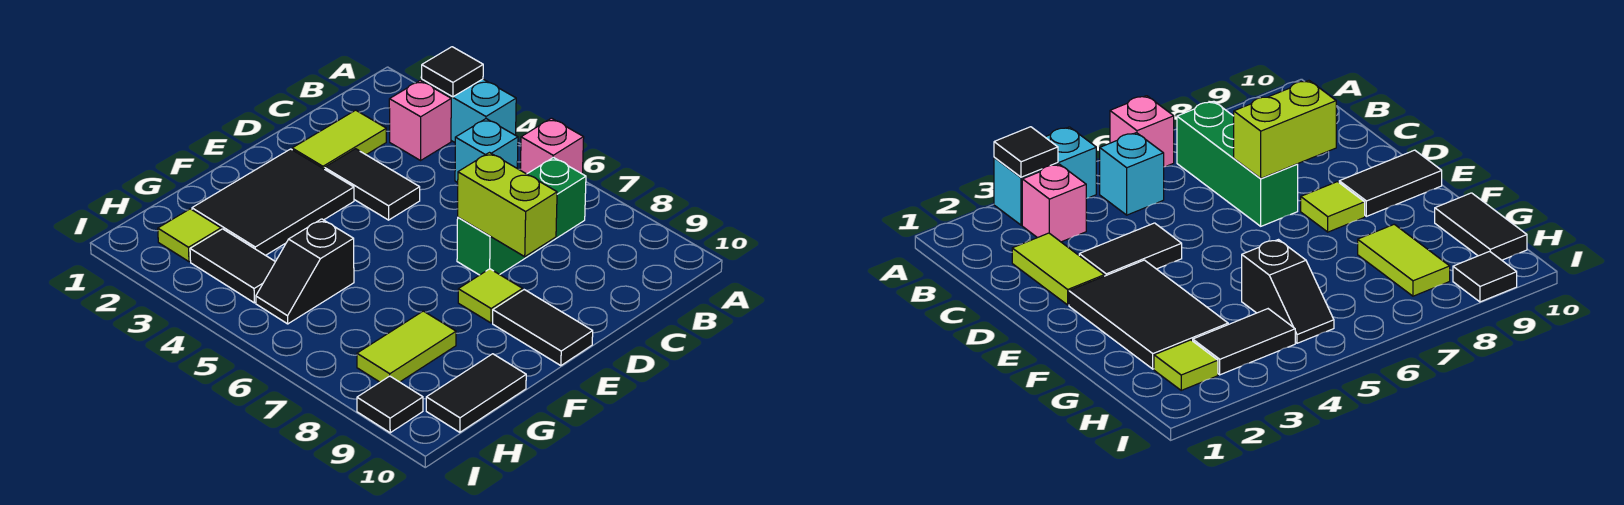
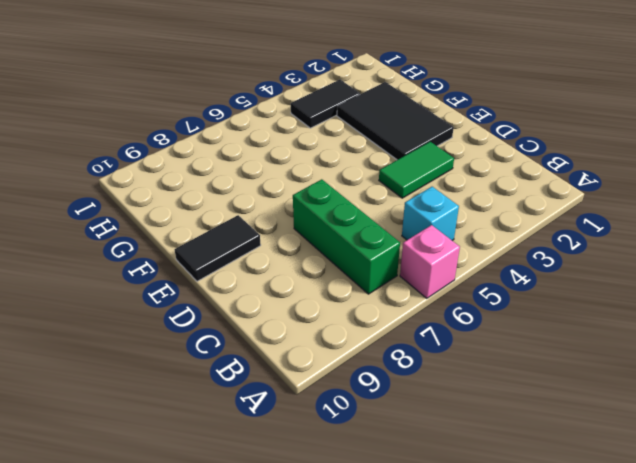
green tile D3:D4 level 1 -> black tile D3:D4 level 1
none -> cyan brick A3:A4 level 1
none -> pink brick B3 level 1
none -> lime tile C2:D2 level 1

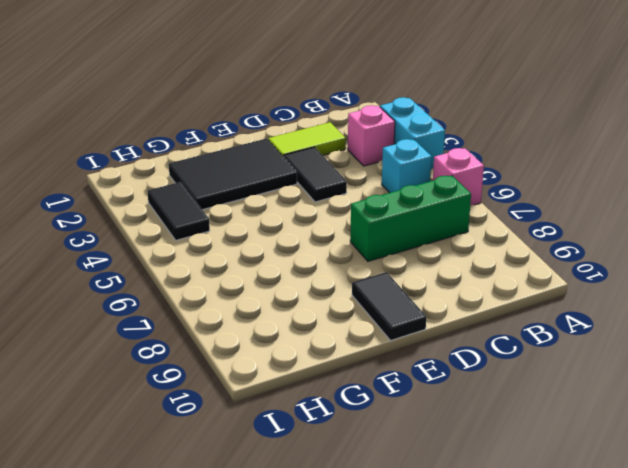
none -> lime tile E8 level 1
none -> black slope G5:H5 level 1 top G
none -> lime tile G8:H8 level 1

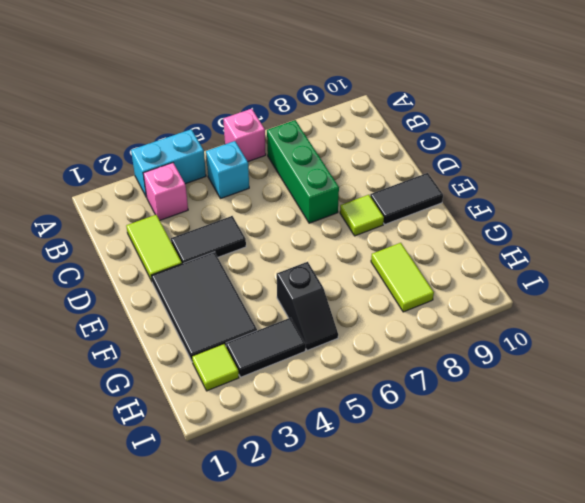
none -> black tile G10:H10 level 1
none -> black tile I9 level 1
none -> black tile A3 level 2

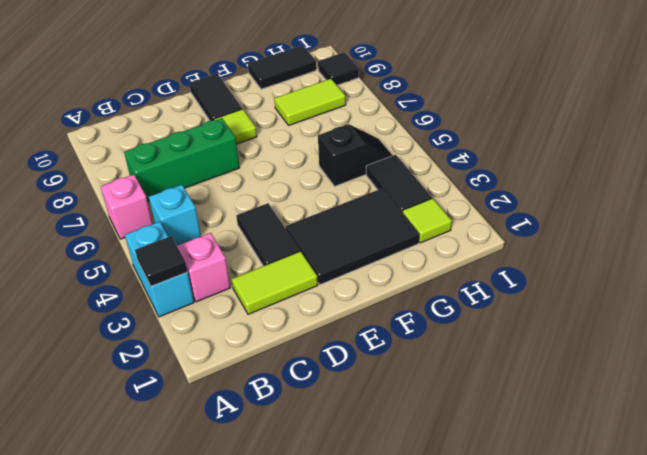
none -> lime brick D7:D8 level 2

